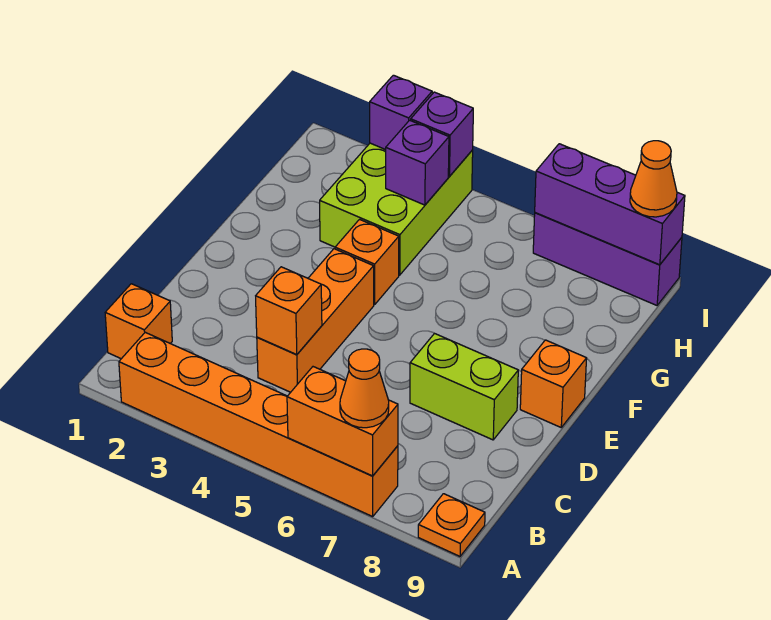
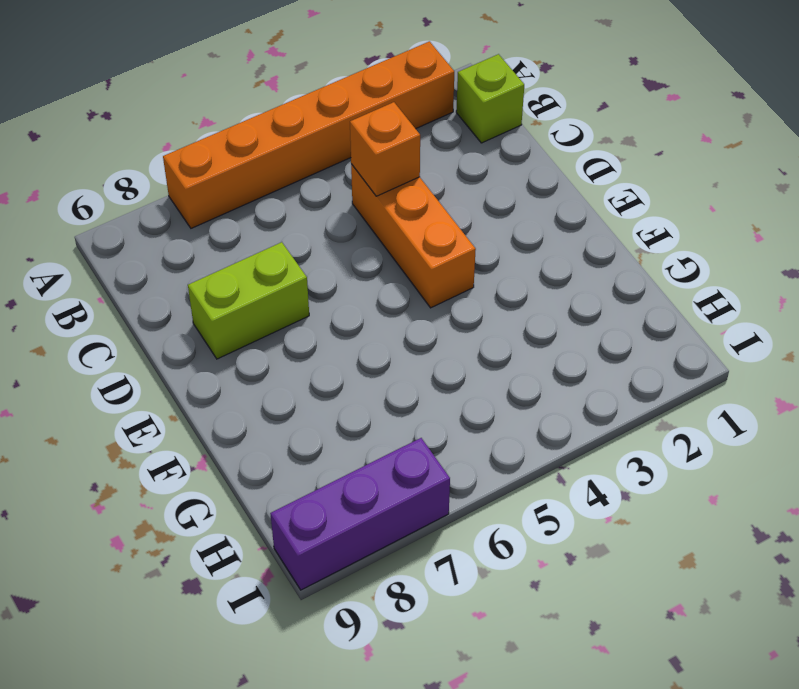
lime brick B1 level 1 -> orange brick B1 level 1
none -> orange plate A9 level 1
none -> orange brick E9 level 1
none -> orange brick F4 level 1

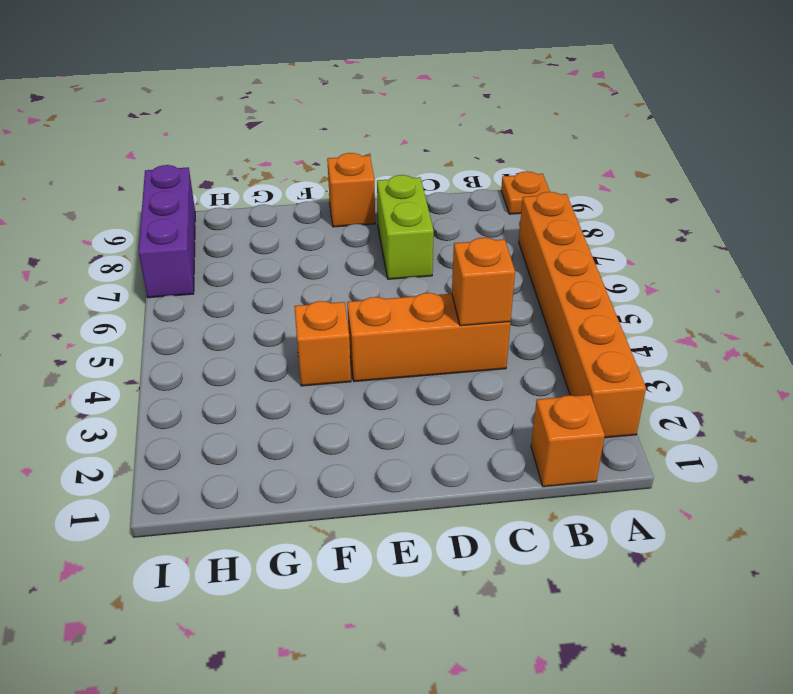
none -> lime brick G3:I4 level 1
none -> orange brick A6:A7 level 2
none -> purple brick H4 level 2

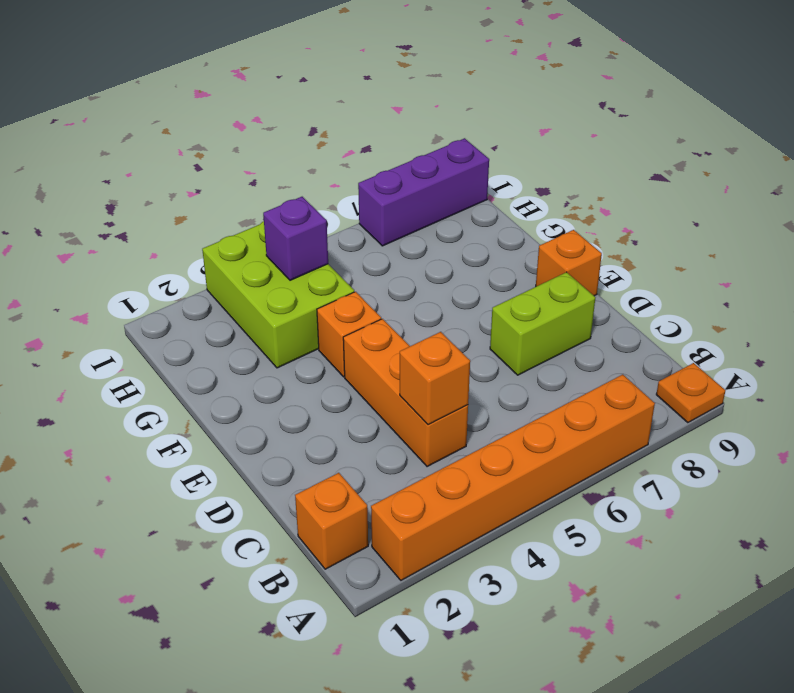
none -> orange brick A6:A7 level 2
none -> purple brick I3 level 2
none -> purple brick I4 level 2

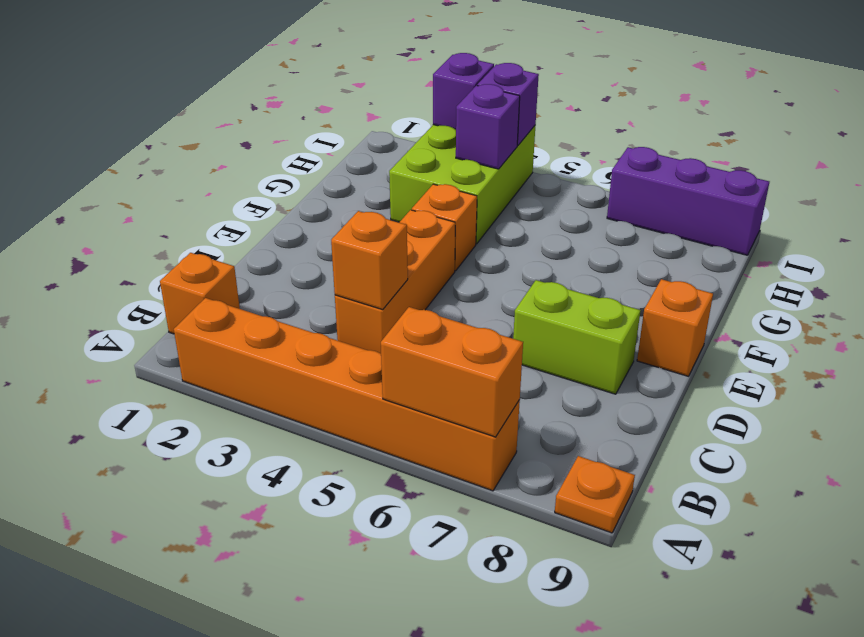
none -> purple brick I7:I9 level 2
none -> orange cone A7 level 3
none -> orange cone I9 level 3

